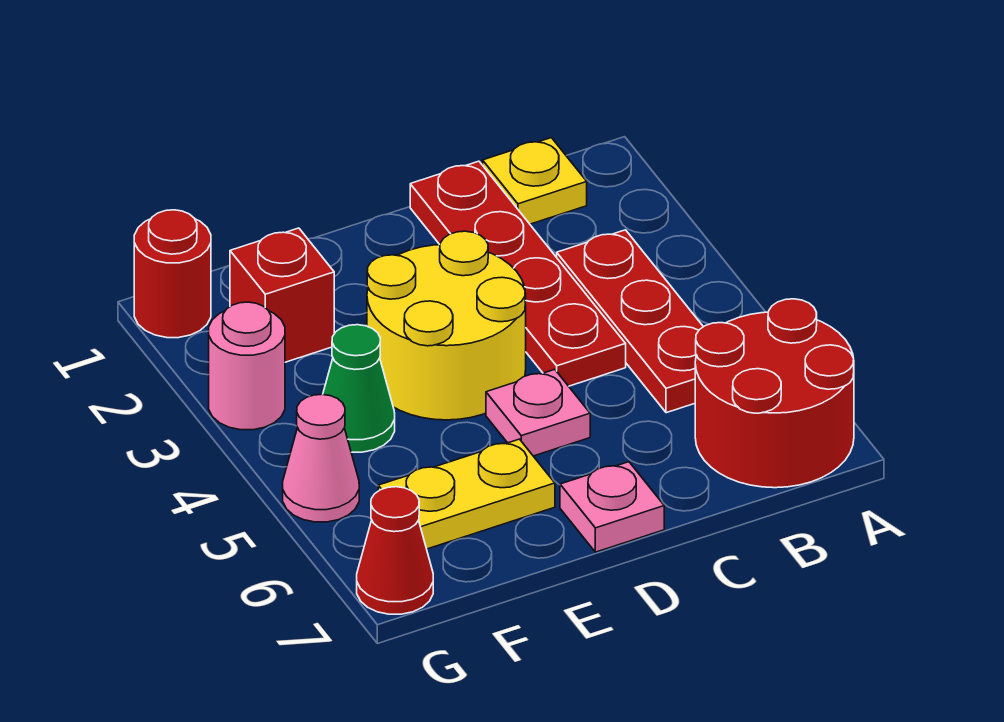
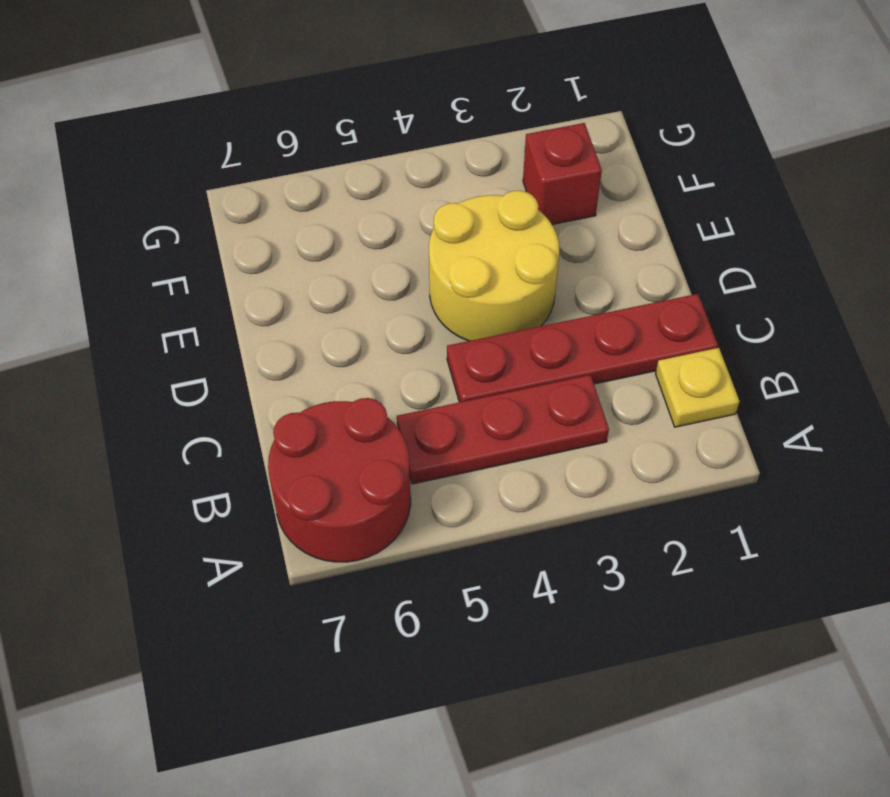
none -> pink plate D5 level 1
none -> pink plate D7 level 1
none -> yellow plate E6:F6 level 1

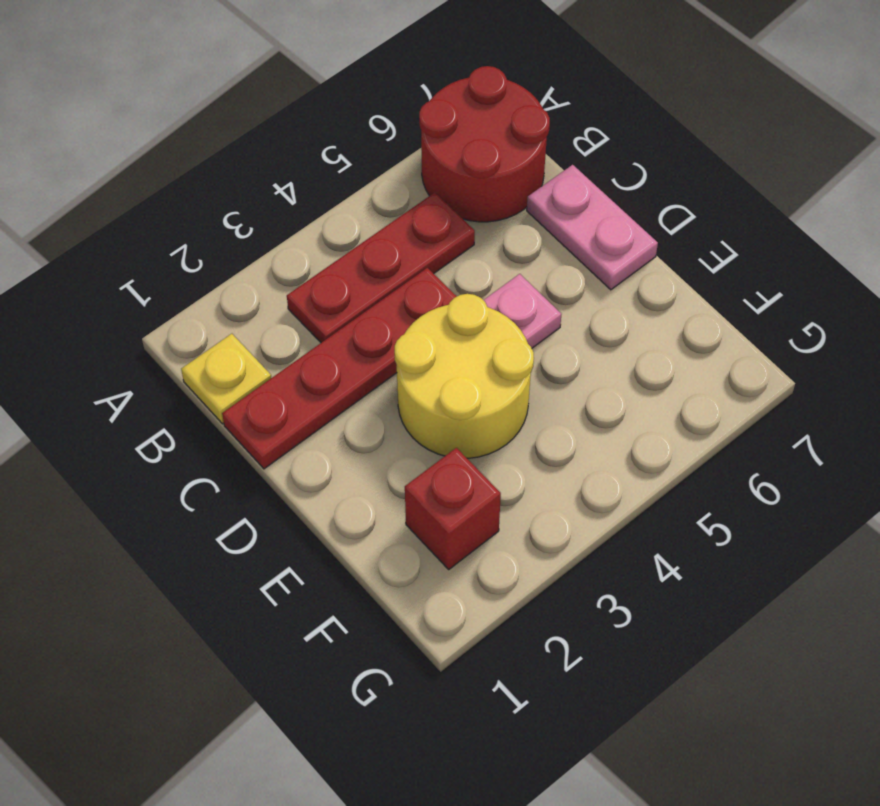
pink plate C7:D7 level 1 -> pink plate D7 level 1
none -> yellow plate E6:F6 level 1
none -> green cone F4 level 1
none -> red round brick G1 level 1

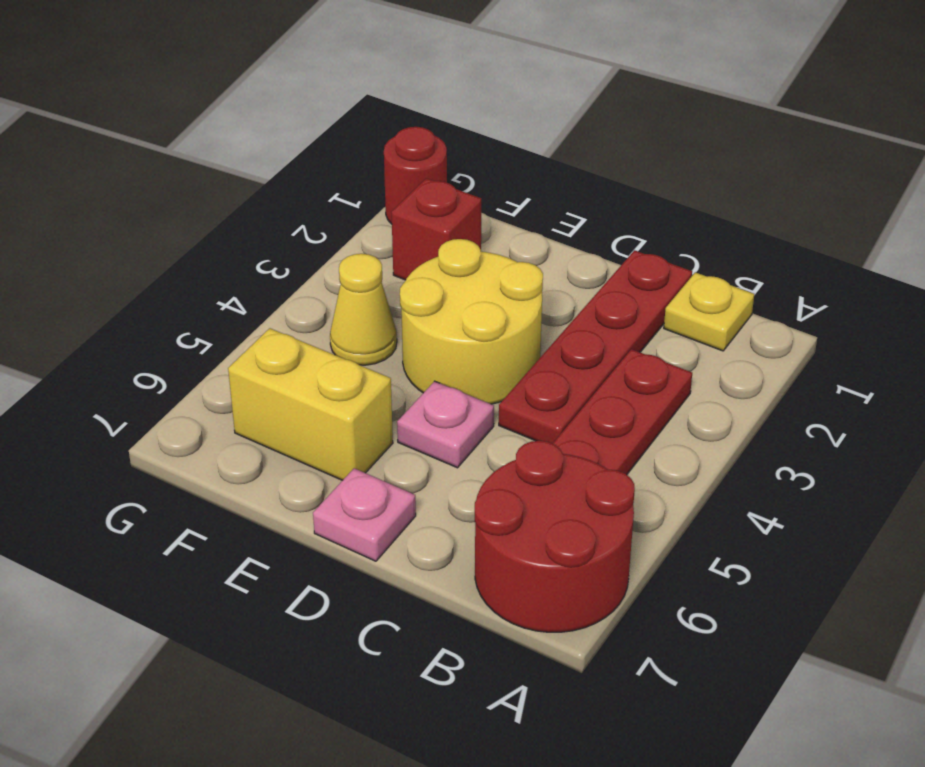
yellow brick E6:F6 level 1 -> yellow plate E6:F6 level 1
yellow cone F4 level 1 -> green cone F4 level 1
none -> pink round brick G3 level 1
none -> pink cone G5 level 1
none -> red cone G7 level 1

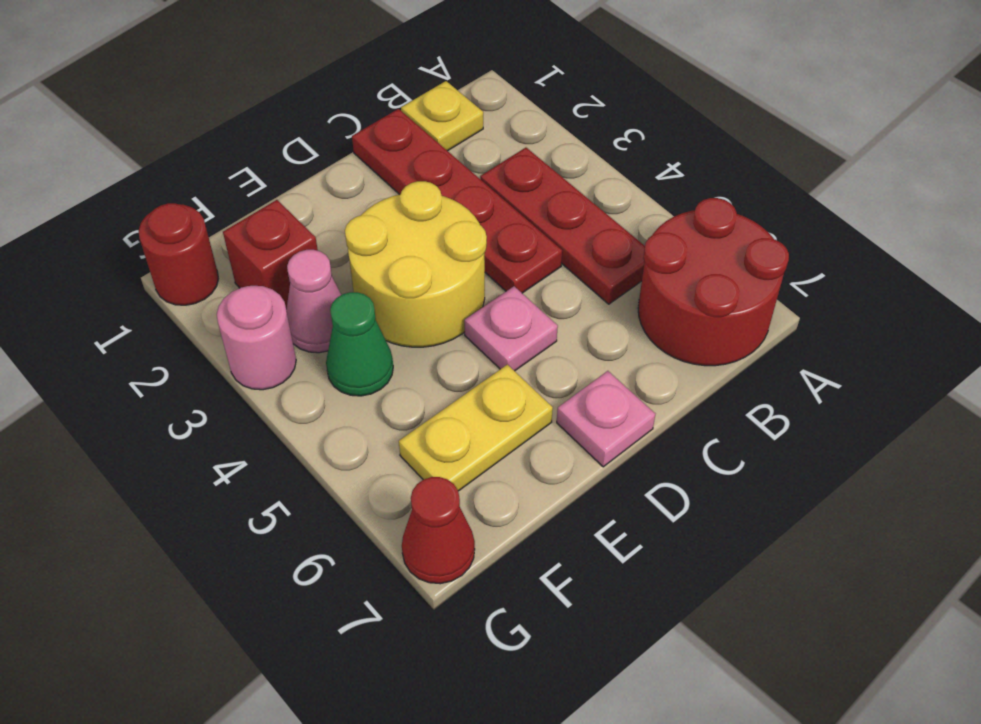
pink cone F3 level 1 -> pink cone G5 level 1

